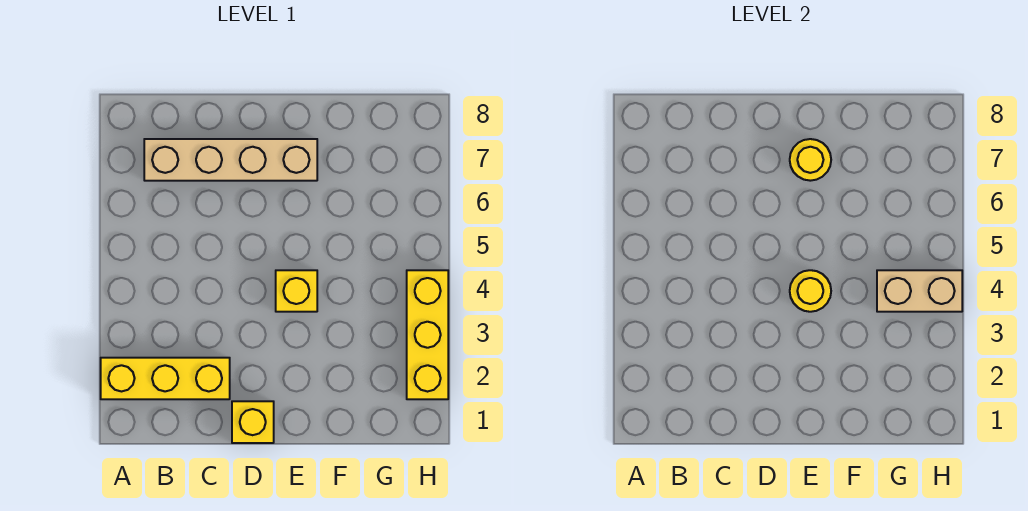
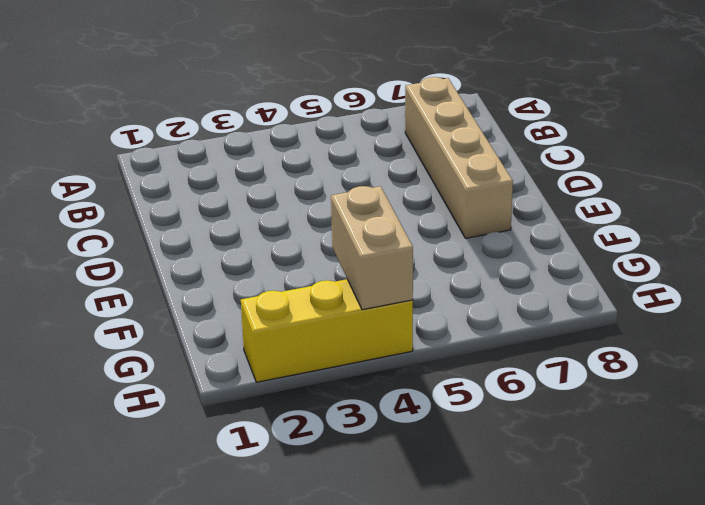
none -> yellow brick A2:C2 level 1
none -> yellow brick D1 level 1

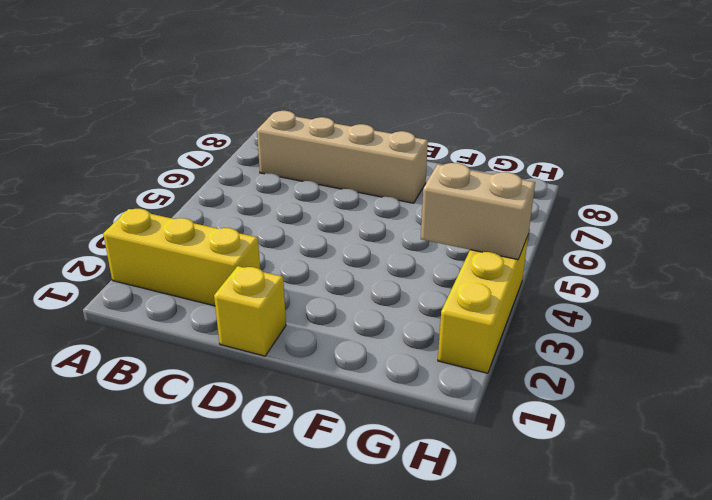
none -> yellow brick E4 level 1
none -> yellow round brick E4 level 2

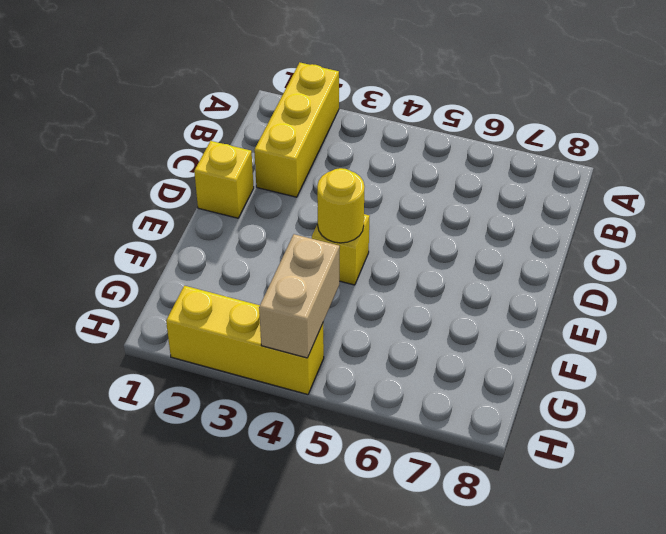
none -> tan brick B7:E7 level 1
none -> yellow round brick E7 level 2

